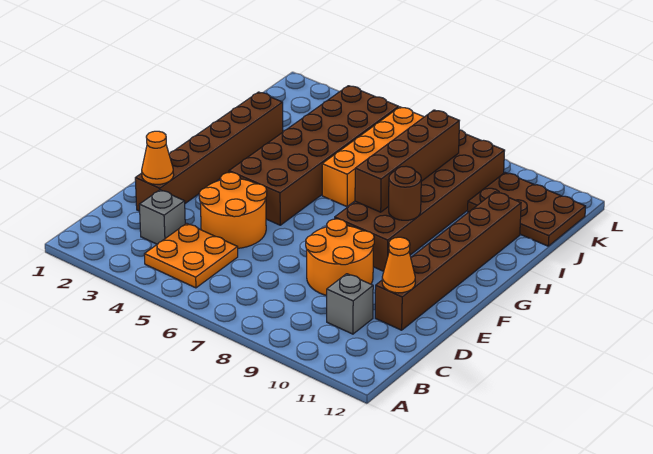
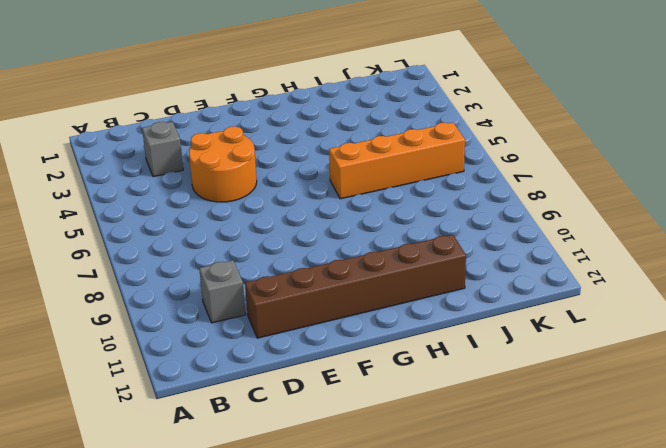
none -> orange plate B4:C5 level 1
none -> brown brick D2:I2 level 1
none -> orange round brick D8:E9 level 1

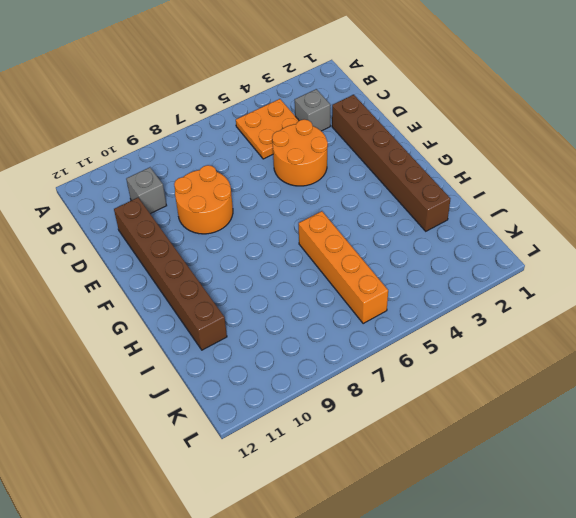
none -> brown brick F4:K5 level 1
none -> brown brick F8:K9 level 1
none -> brown plate J10:K12 level 1

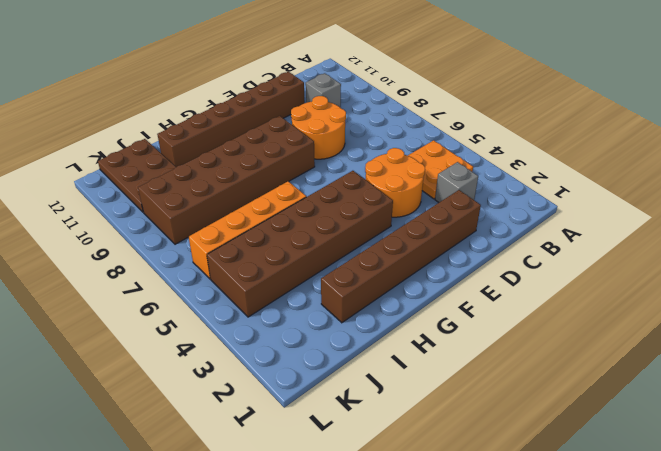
none -> orange cone D2 level 2
none -> orange cone D11 level 2
none -> brown brick G8:J8 level 2

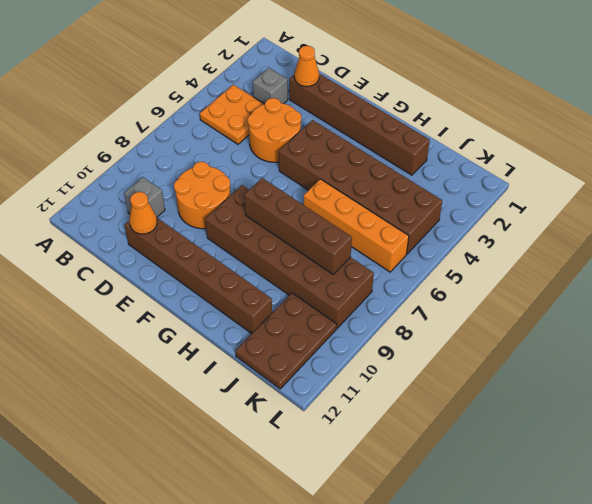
none -> brown round brick G9 level 2

